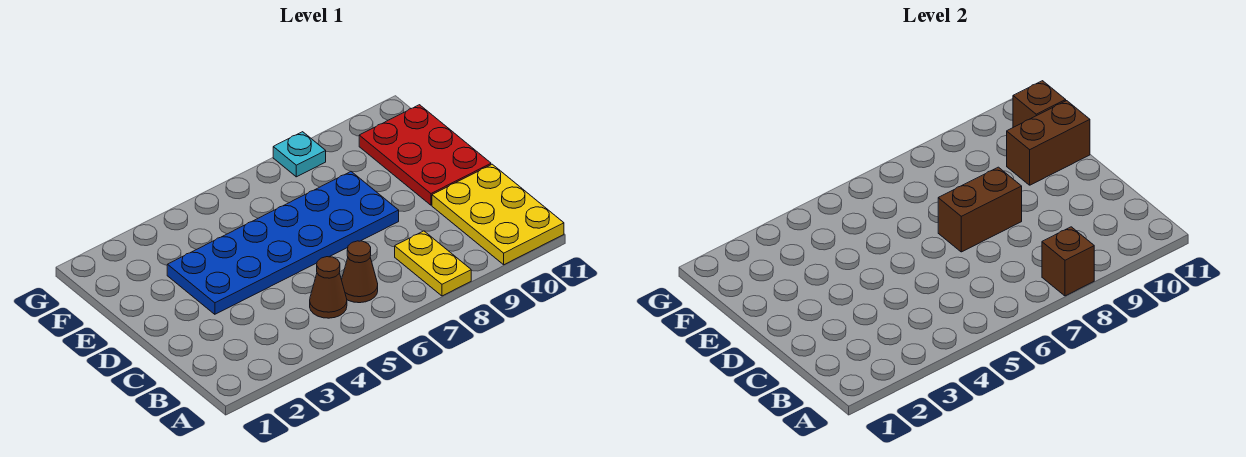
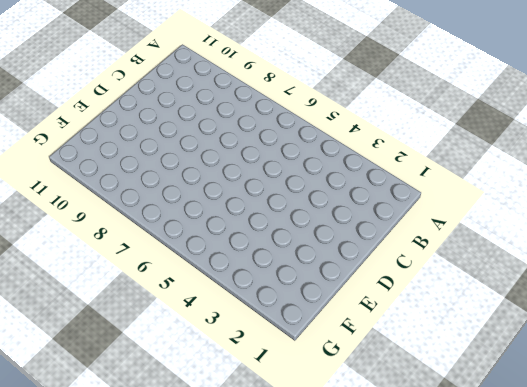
none -> yellow plate A8:B8 level 1
none -> yellow plate A10:C11 level 1

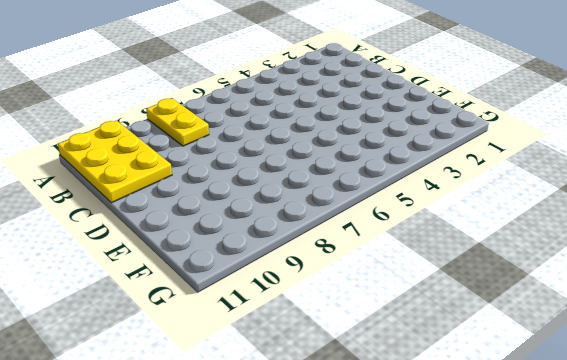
none -> brown cone B5 level 1
none -> brown cone B6 level 1

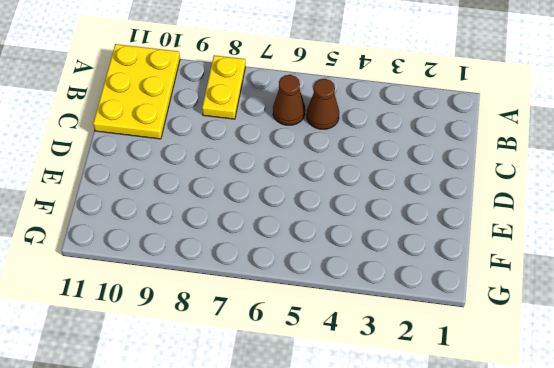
none -> blue plate D3:E8 level 1
none -> red plate D10:F11 level 1

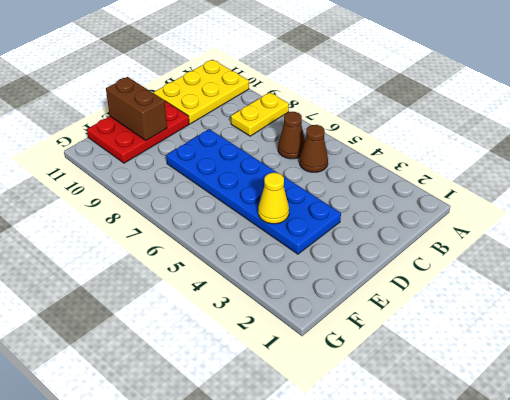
yellow cone E4 level 2 -> none
none -> cyan plate G8 level 1
none -> brown brick A8 level 2

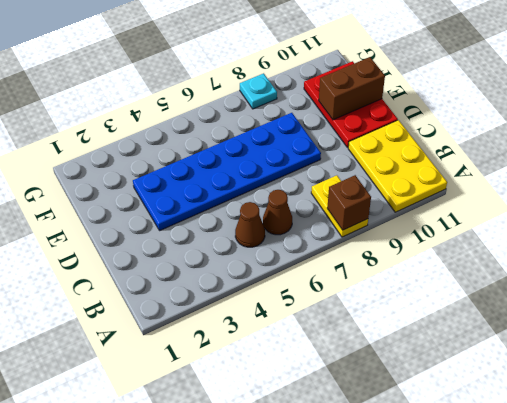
none -> brown brick D7:D8 level 2
none -> brown brick F11 level 2

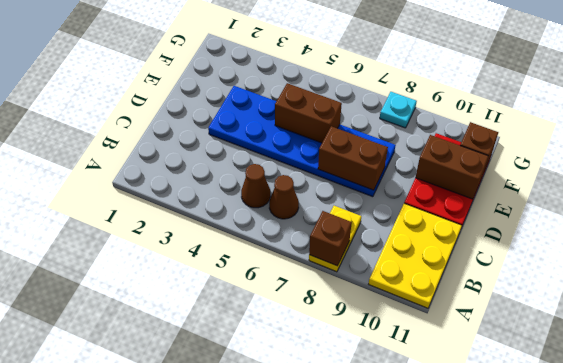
brown brick E5:E6 level 2 -> none

